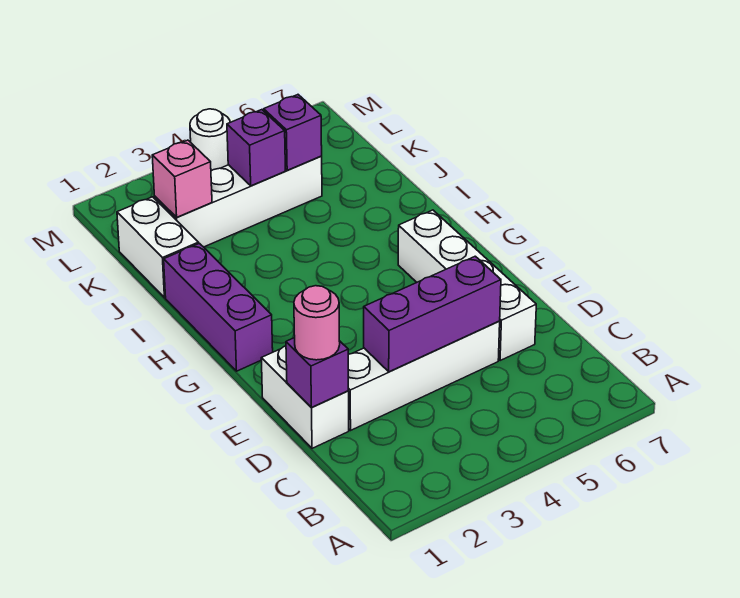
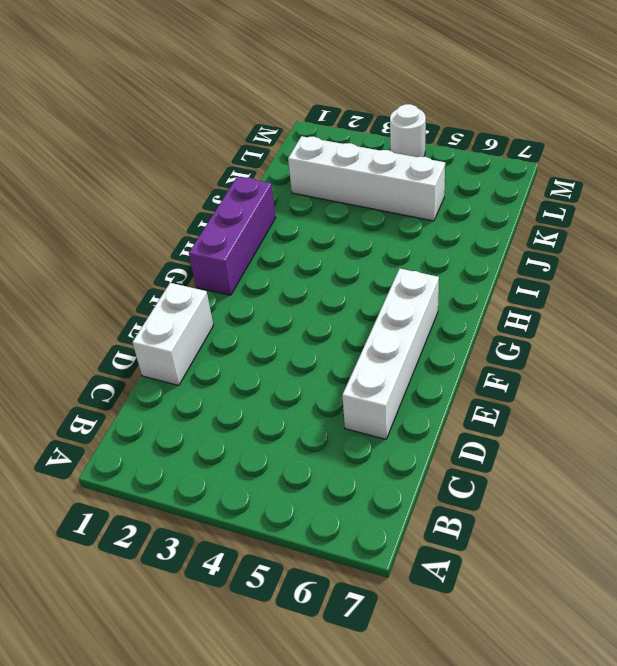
none -> white brick D2:D5 level 1
none -> white brick J1:K1 level 1
none -> purple brick D1 level 2

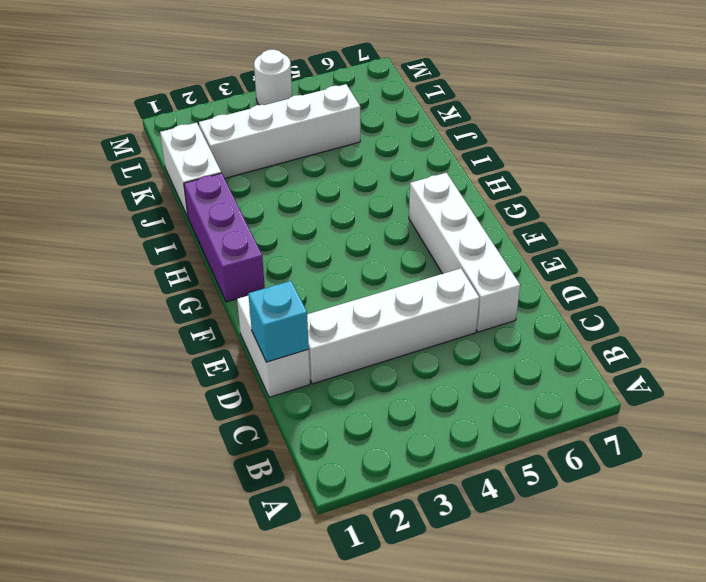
cyan brick D1 level 2 -> purple brick D1 level 2
none -> purple brick D3:D5 level 2
none -> pink brick K2 level 2
none -> purple brick K4 level 2

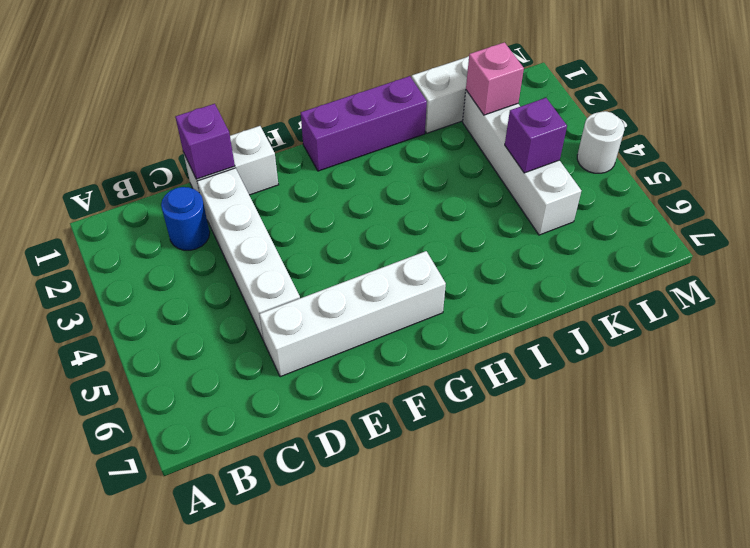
blue round brick C2 level 1 -> none
none -> purple brick D3:D5 level 2
none -> purple brick K5 level 2
none -> pink round brick D1 level 3

